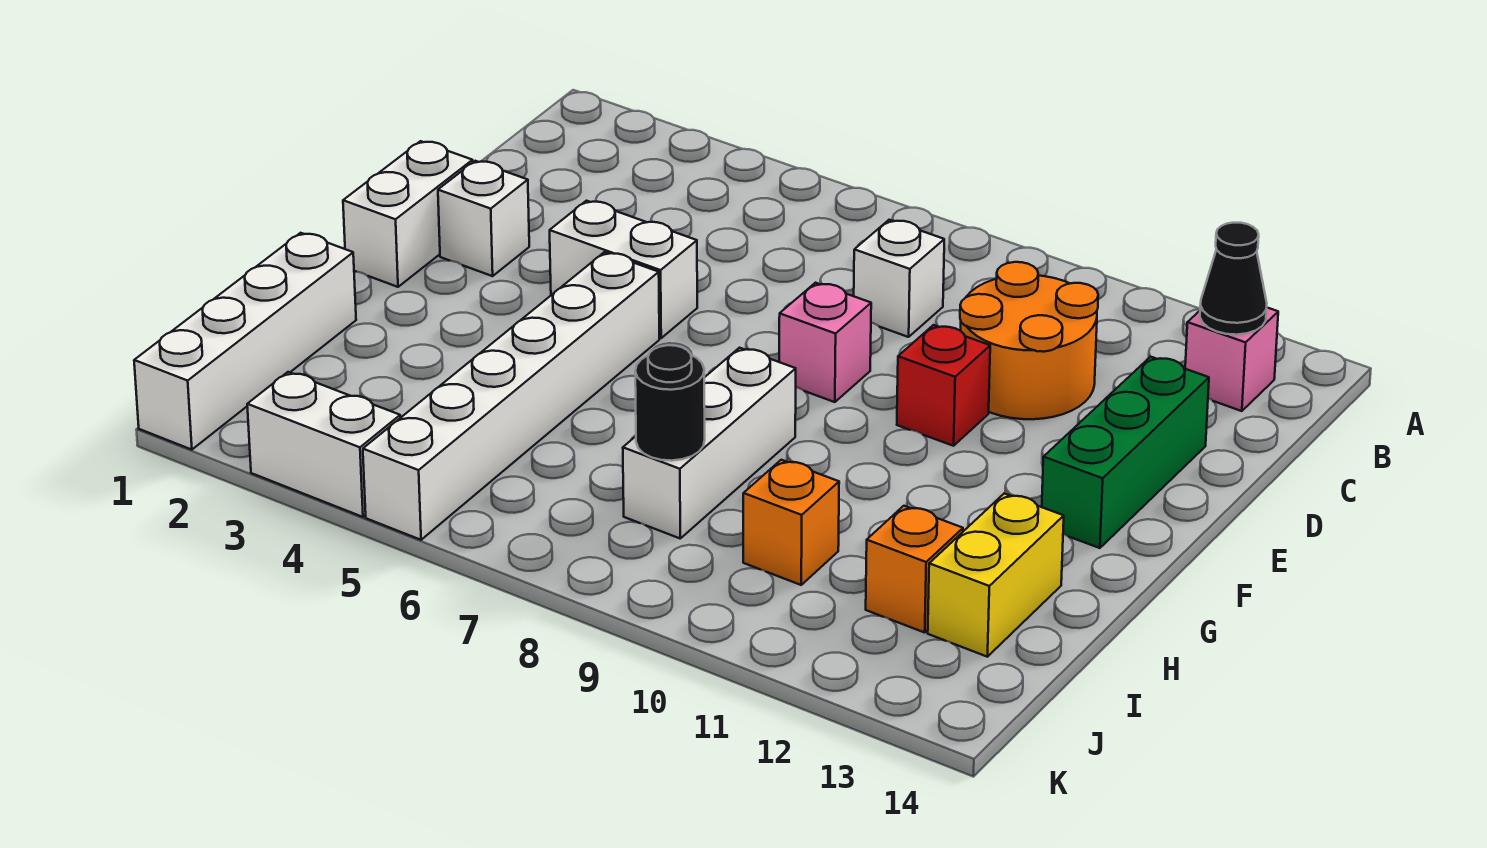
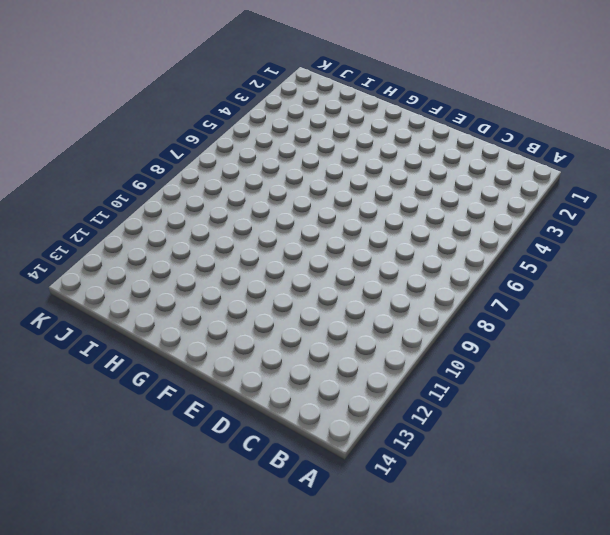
none -> pink brick B13 level 1
none -> white brick C8 level 1
none -> orange round brick C10:D11 level 1

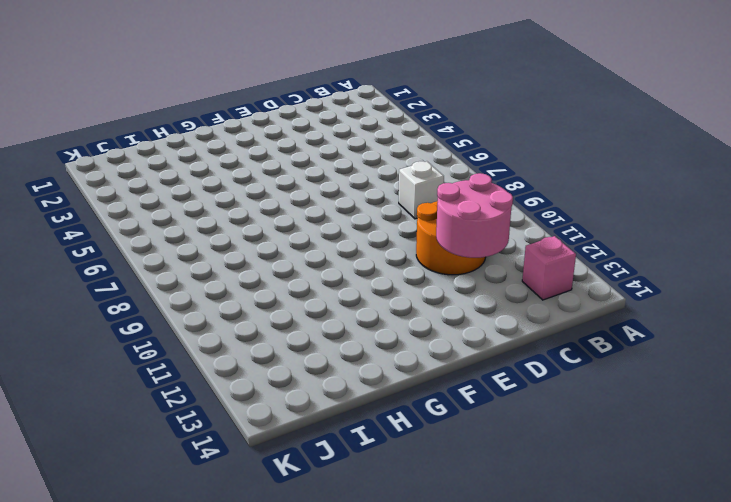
pink round brick C11:D12 level 2 -> none
none -> green brick D13:F13 level 1
none -> white brick E1:F1 level 1
none -> white brick E2 level 1

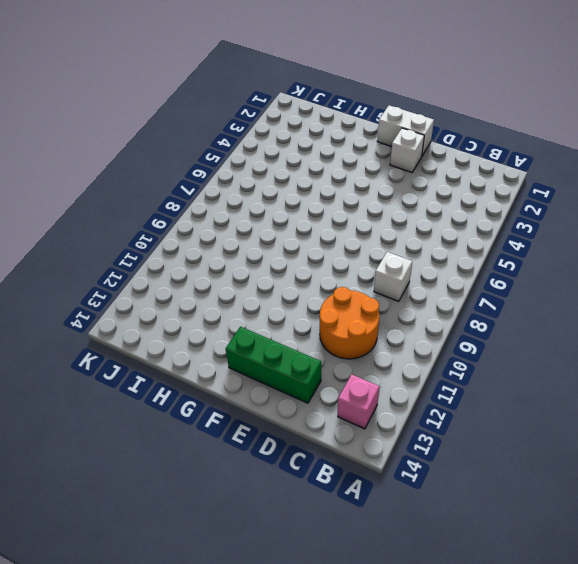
none -> white brick E4:E5 level 1
none -> pink brick E8 level 1
none -> red brick E10 level 1

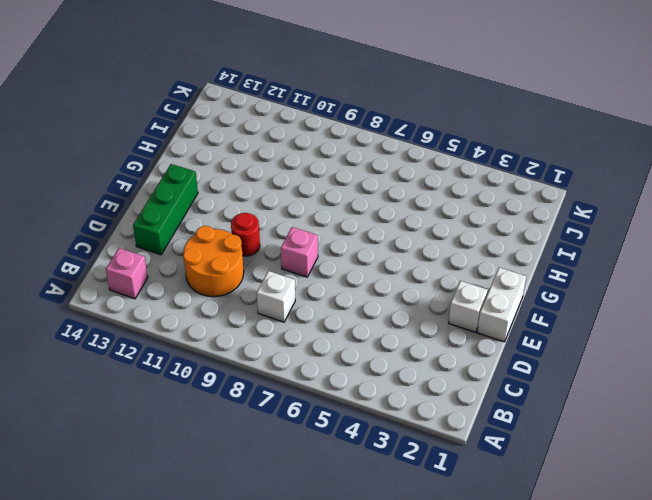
red round brick E10 level 1 -> red brick E10 level 1
none -> white brick E4:E5 level 1
none -> white brick F5:K5 level 1
none -> white brick G8:I8 level 1

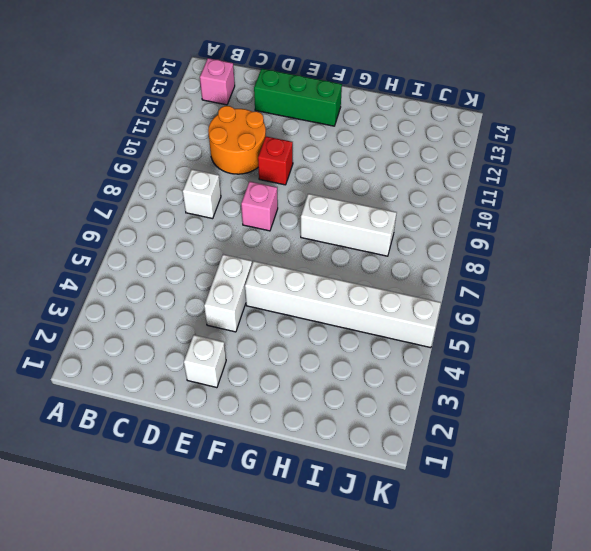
none -> white brick E1:F1 level 1
none -> white brick H1:K1 level 1
none -> yellow brick H13:I13 level 1

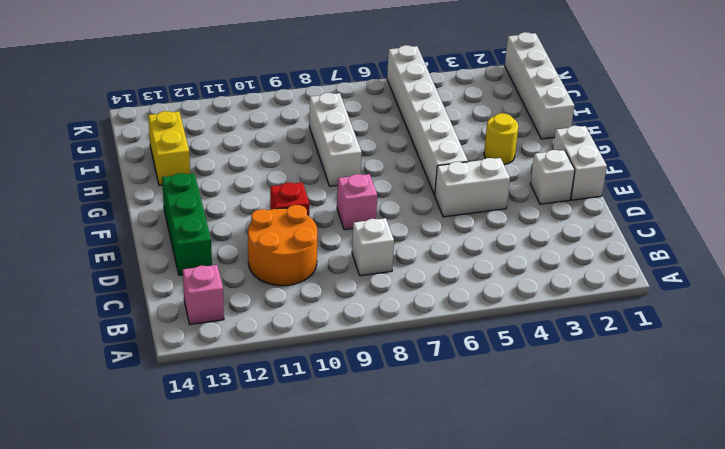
yellow round brick G3 level 1 -> none
none -> orange brick I10 level 1
none -> orange brick I12 level 1
none -> white brick K3:K4 level 1

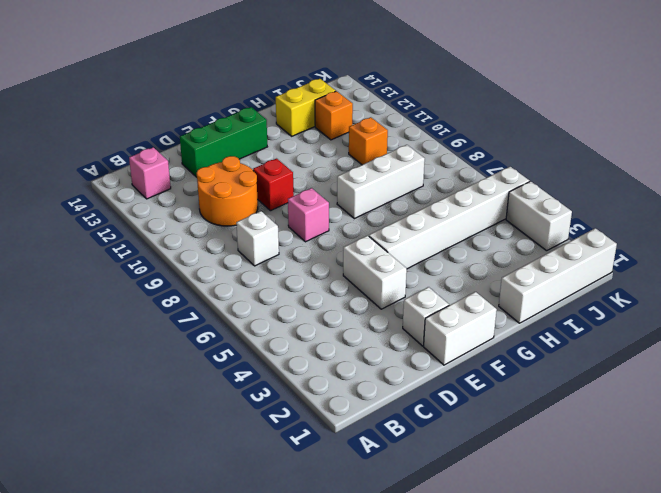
none -> black cone B13 level 2
none -> black round brick I8 level 2

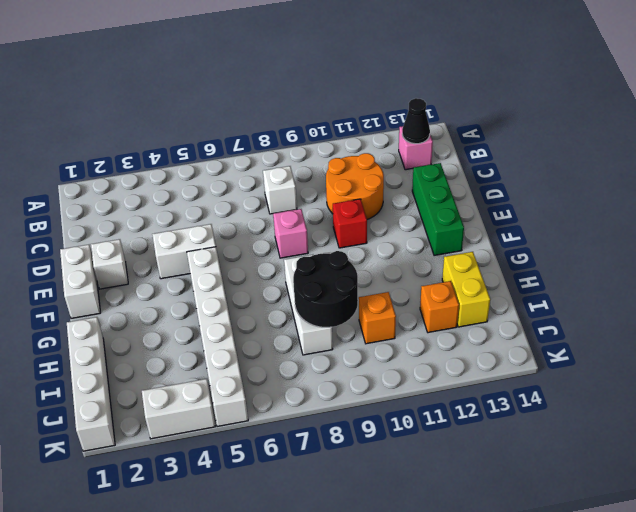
black round brick H8:I9 level 2 -> black round brick I8 level 2

